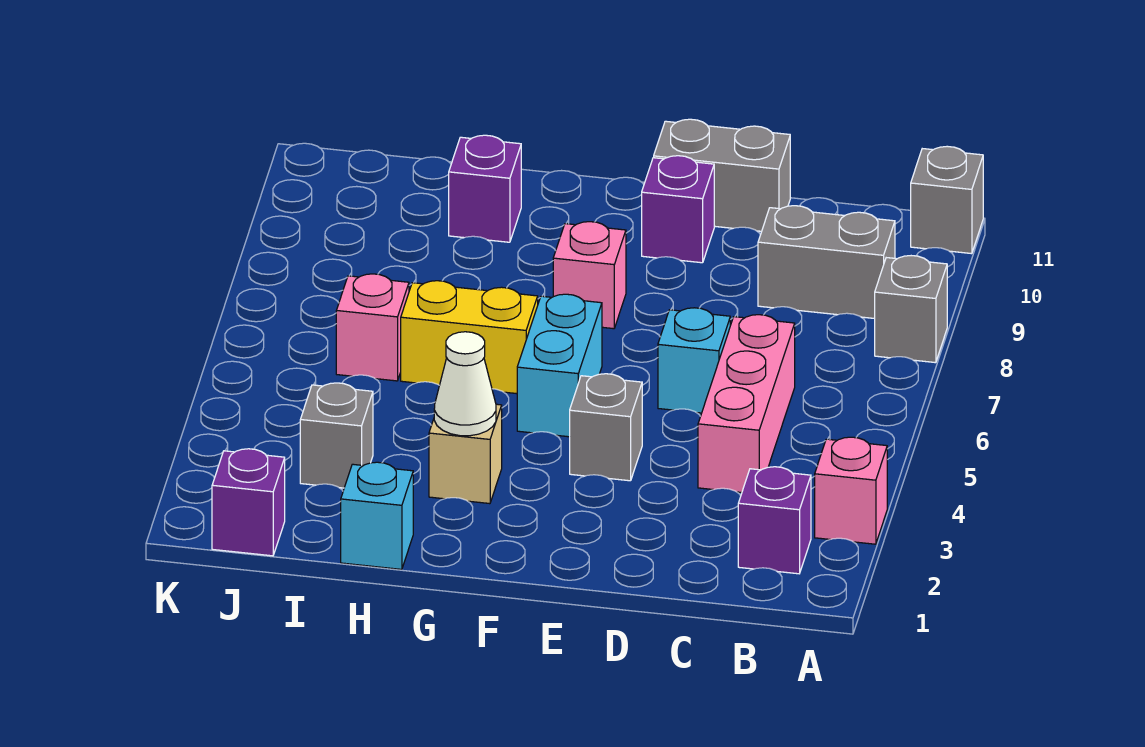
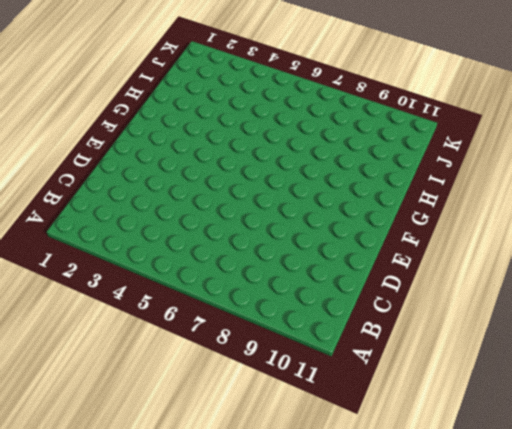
none -> pink brick A3 level 1
none -> grey brick A8 level 1
none -> grey brick A11 level 1

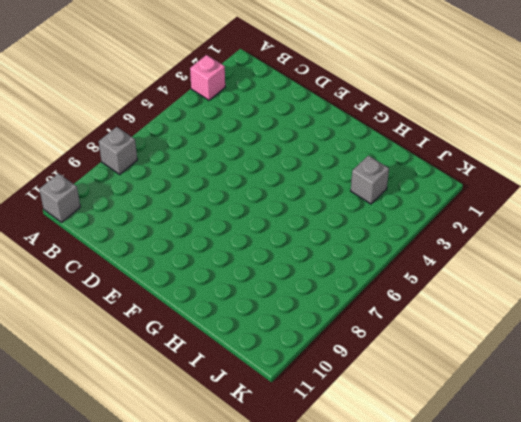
none -> purple brick B2 level 1
none -> grey brick B9:C9 level 1
none -> pink brick C4:C6 level 1

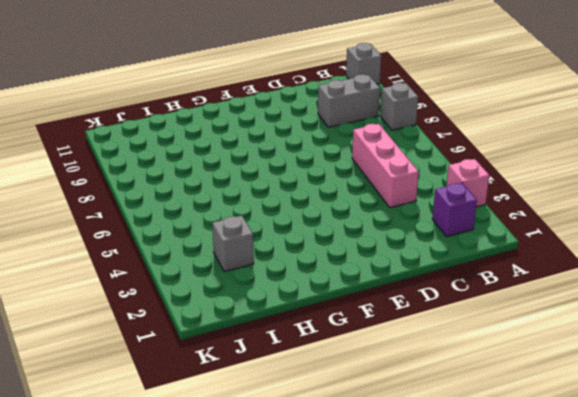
none -> cyan brick D6 level 1
none -> grey brick D11:E11 level 1
none -> grey brick E4 level 1

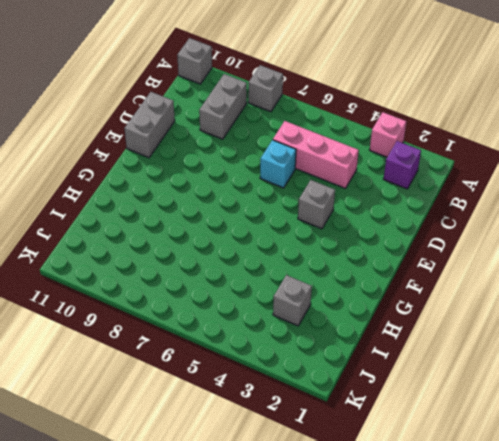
none -> purple brick E10 level 1
none -> cyan brick F5:F6 level 1
none -> pink brick F8 level 1

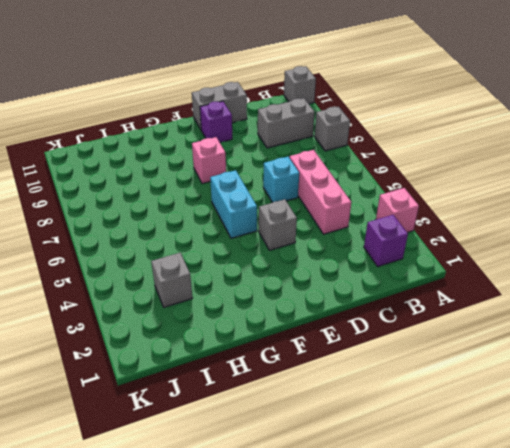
none -> tan brick G3 level 1
none -> yellow brick G6:H6 level 1
none -> cyan brick H1 level 1

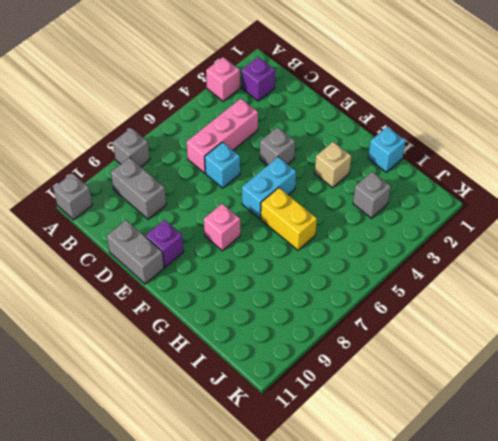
none -> purple brick H10 level 1
none -> pink brick I6 level 1
none -> purple brick J1 level 1

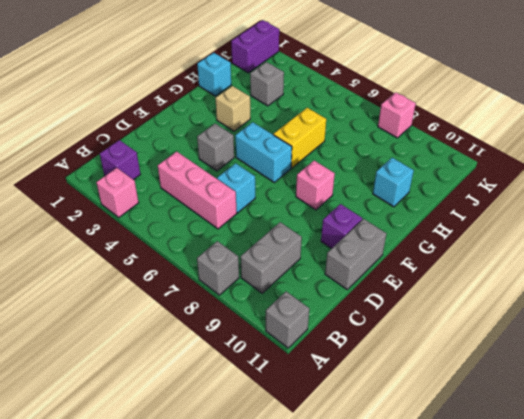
cyan brick H10 level 1 -> purple brick H10 level 1
purple brick J1:K1 level 1 -> purple brick J1 level 1
pink brick K8 level 1 -> pink brick I6 level 1
none -> white cone G3 level 2

